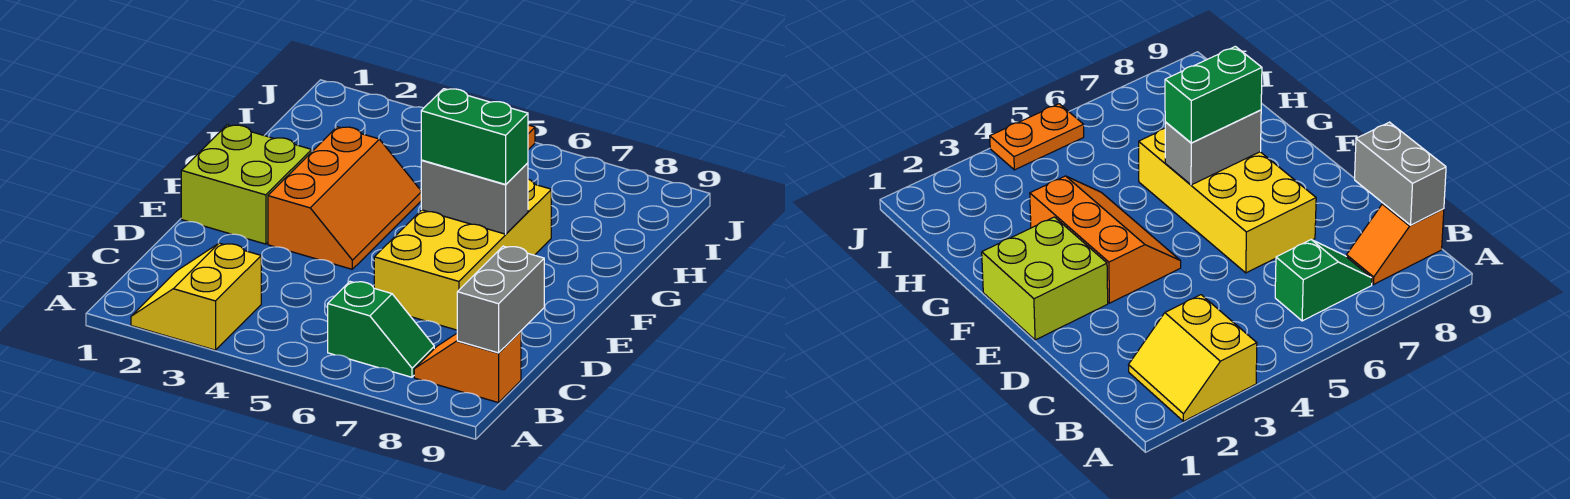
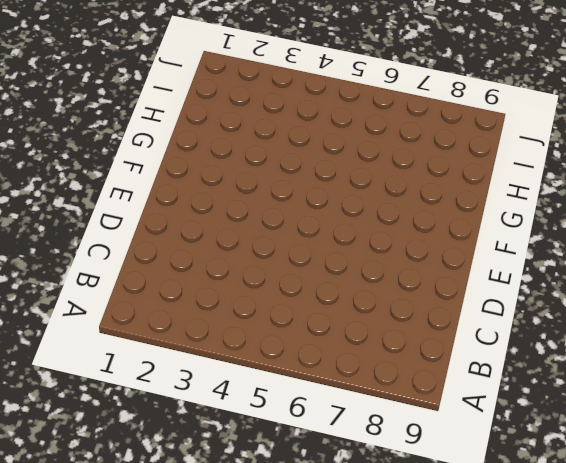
none -> yellow slope A2:B3 level 1 top 3
none -> green slope B6:B7 level 1 top 6

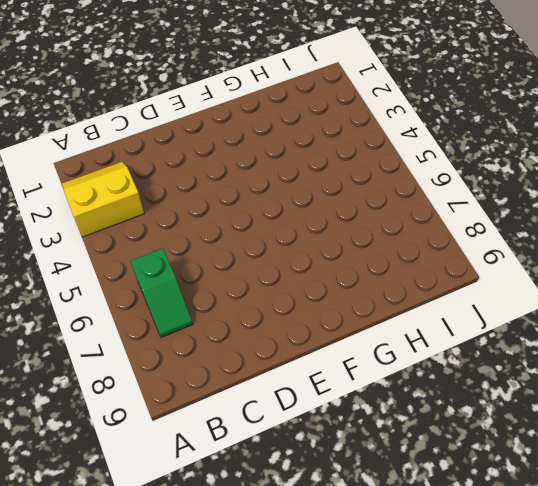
none -> orange slope B8:B9 level 1 top 9
none -> yellow brick D6:G7 level 1

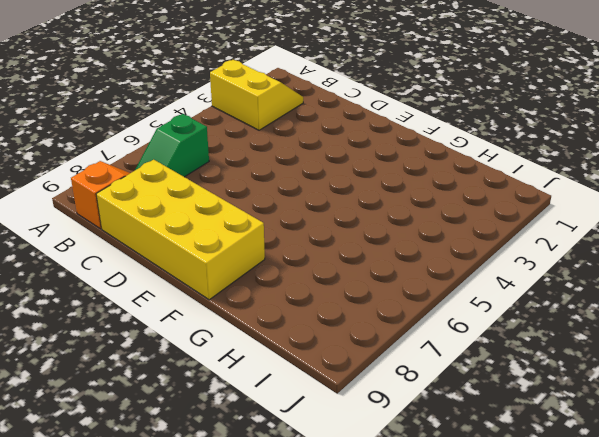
yellow brick C8:F9 level 1 -> yellow brick D6:G7 level 1
none -> lime brick E1:F2 level 1
none -> orange slope E3:G4 level 1 top 3

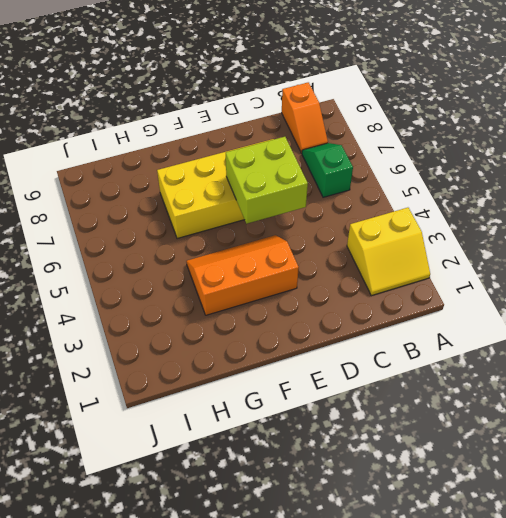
lime brick D5:E6 level 2 -> lime brick E1:F2 level 1
none -> orange plate J4:J5 level 1
none -> grey brick B9:C9 level 2

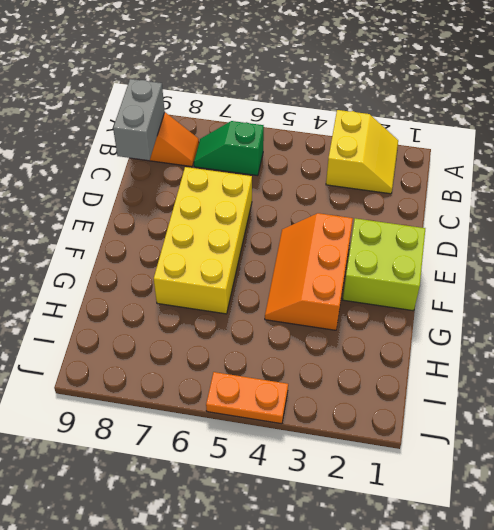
none -> grey brick F6:F7 level 2
none -> green brick F6:F7 level 3

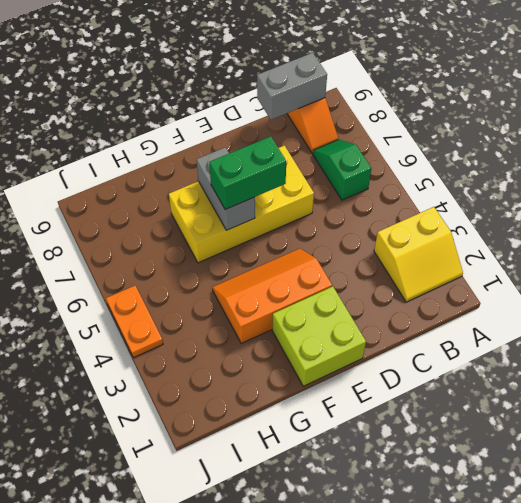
green brick E6:F6 level 3 -> green brick F6:F7 level 3

